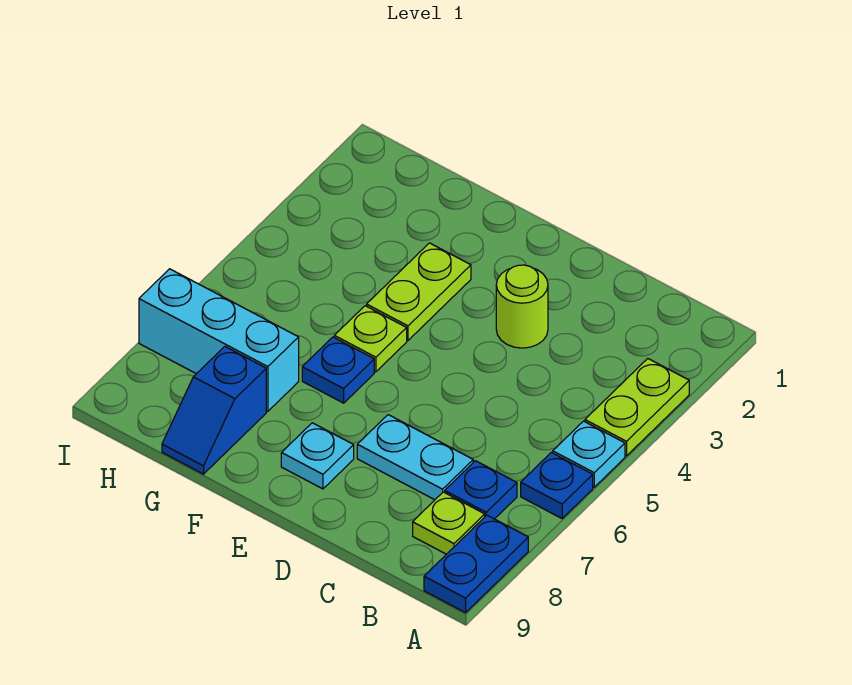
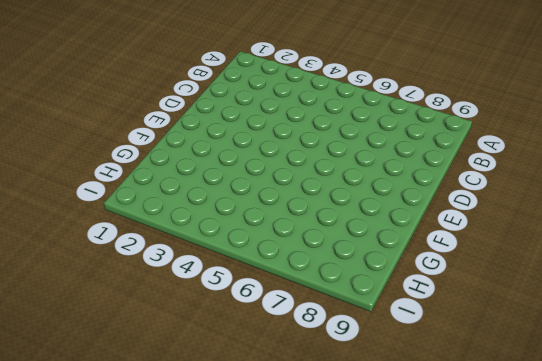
none -> lime plate A3:A4 level 1
none -> cyan plate A5 level 1
none -> blue plate A6 level 1

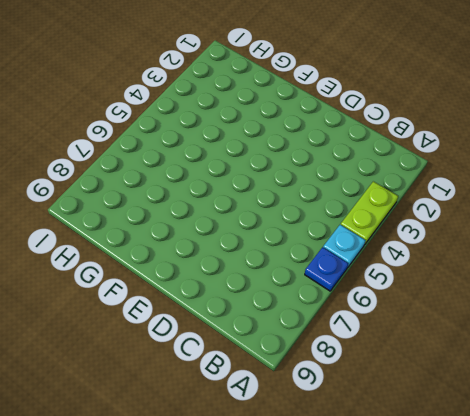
none -> blue plate A8:A9 level 1
none -> blue plate B7 level 1
none -> lime plate B8 level 1

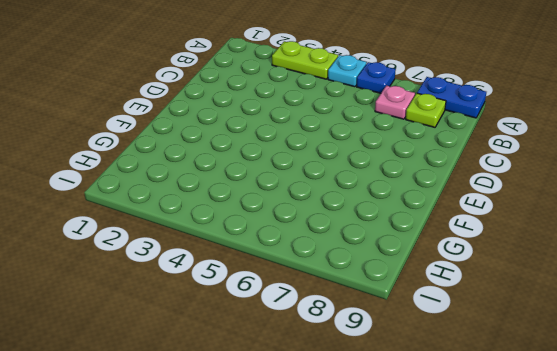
pink plate B7 level 1 -> blue plate B7 level 1
none -> cyan plate C7:D7 level 1
none -> lime round brick D3 level 1
none -> cyan plate E8 level 1

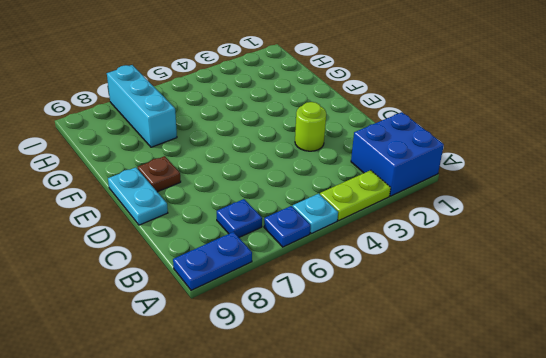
blue brick A1:B2 level 1 -> none
cyan plate D9:E9 level 1 -> cyan plate C7:D7 level 1
brown plate E8 level 1 -> cyan plate E8 level 1
none -> lime plate B8 level 1
none -> lime plate F3:F4 level 1
none -> lime plate F5 level 1

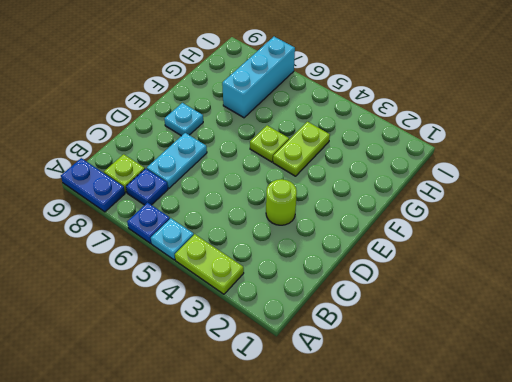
lime plate F4:G4 level 1 -> lime plate F3:F4 level 1
none -> blue plate F6 level 1
none -> blue slope G8:G9 level 1 top 8

